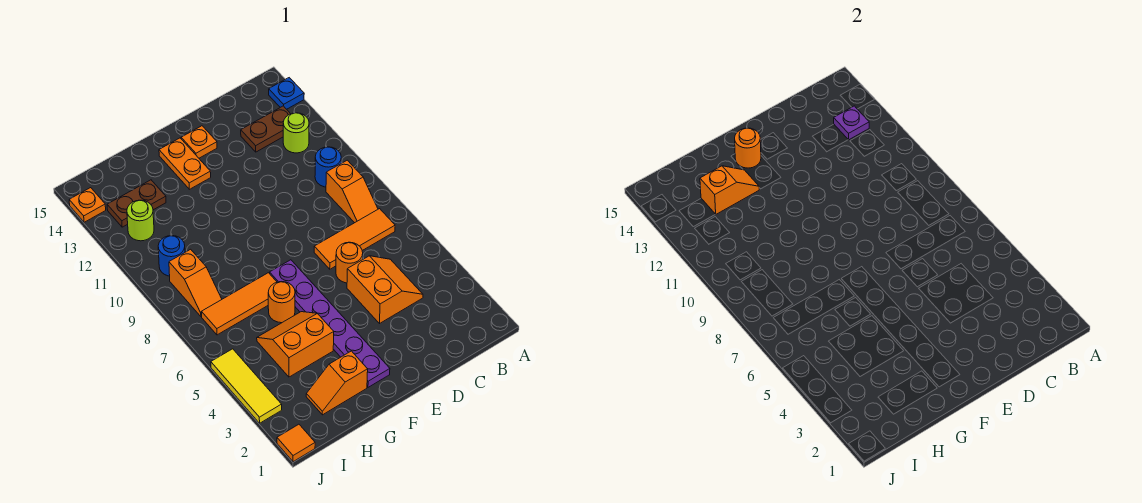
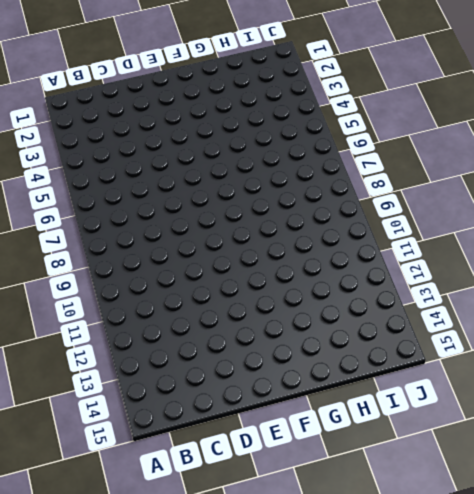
none -> blue plate A14 level 1
none -> orange tile B7:D7 level 1
none -> orange slope B8:B9 level 1 top 9

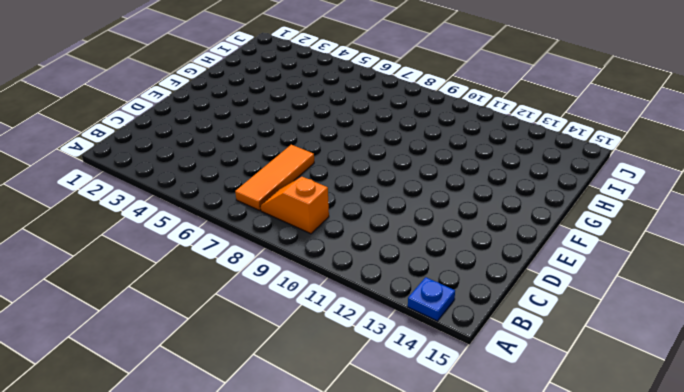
none -> blue round brick B10 level 1
none -> lime round brick B12 level 1
none -> brown plate B13:C13 level 1

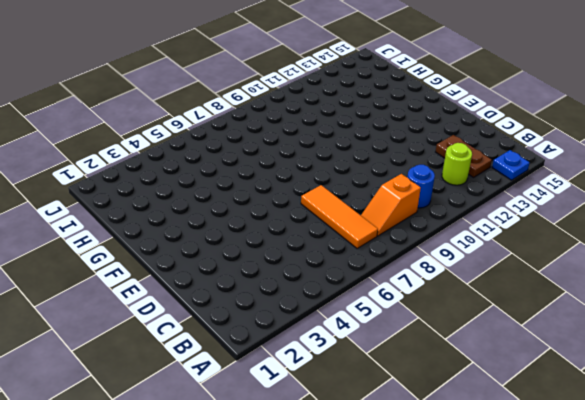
none -> orange slope C4:D5 level 1 top D
none -> orange round brick D6 level 1
none -> orange plate E14 level 1

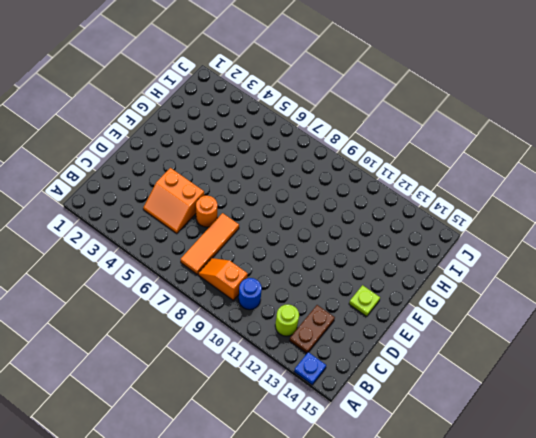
lime plate E14 level 1 -> orange plate E14 level 1
none -> purple plate F2:F7 level 1
none -> orange plate F13:F14 level 1
none -> orange slope G2:H2 level 1 top G

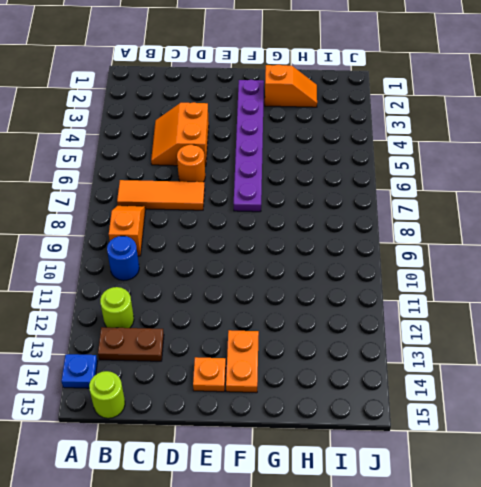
lime round brick B15 level 1 -> lime round brick I12 level 1
none -> orange slope G4:H5 level 1 top 4
none -> orange round brick G6 level 1
none -> orange tile G7:I7 level 1

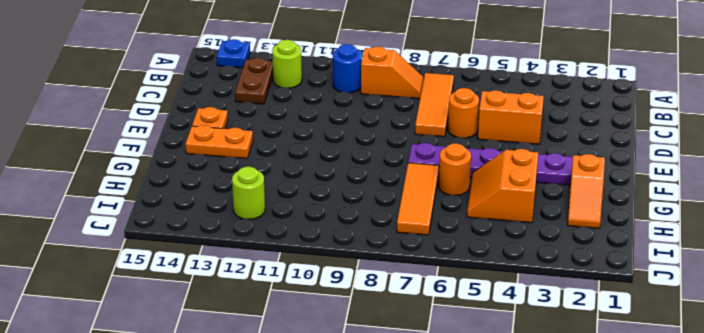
none -> brown plate H13:I13 level 1
none -> orange slope I8:I9 level 1 top 9
none -> blue round brick I10 level 1

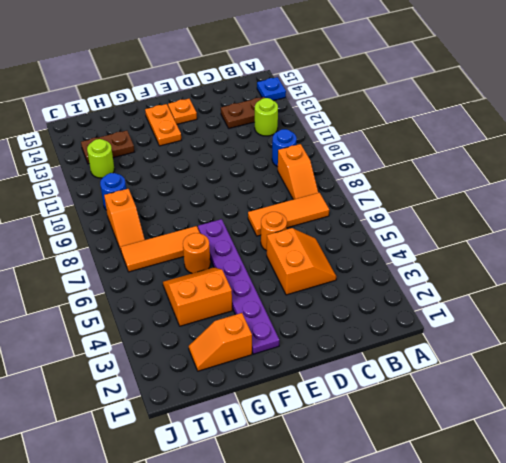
none -> orange tile J1 level 1
none -> yellow tile J3:J5 level 1
none -> orange plate J14 level 1

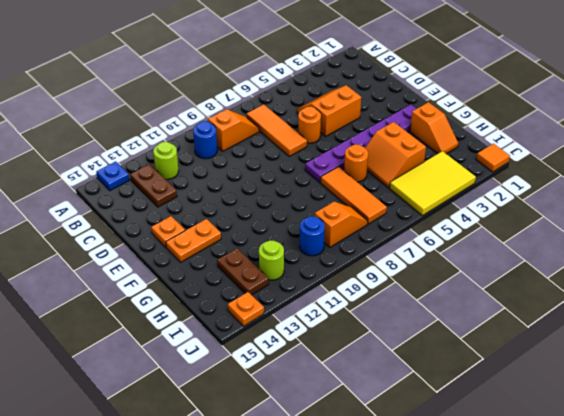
yellow tile I3:J5 level 1 -> yellow tile J3:J5 level 1
none -> purple plate B13 level 2
none -> orange round brick F14 level 2
none -> orange slope G13:H13 level 2 top H

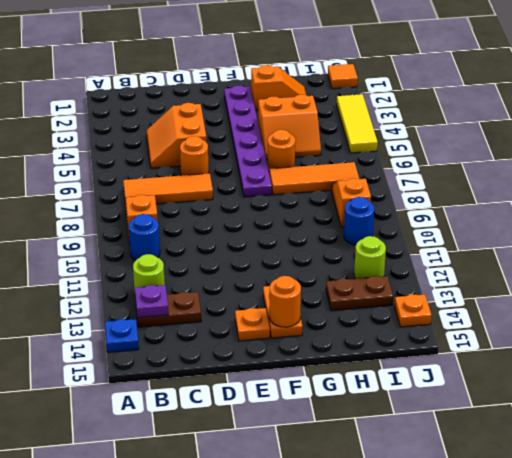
none -> orange slope G13:H13 level 2 top H

